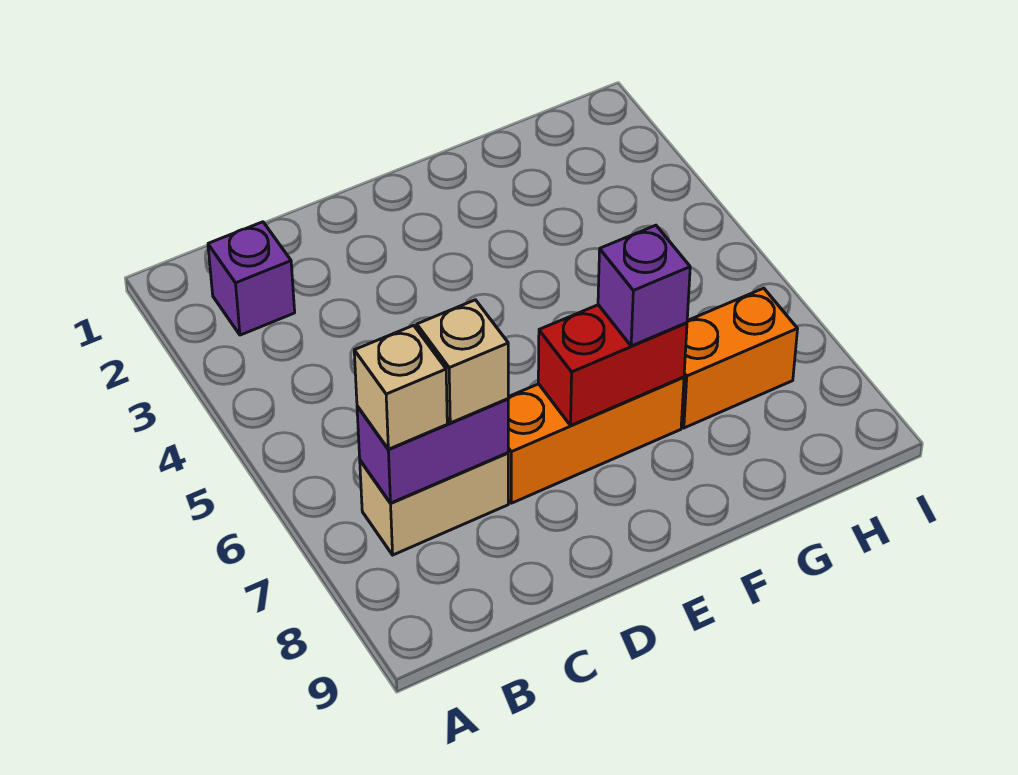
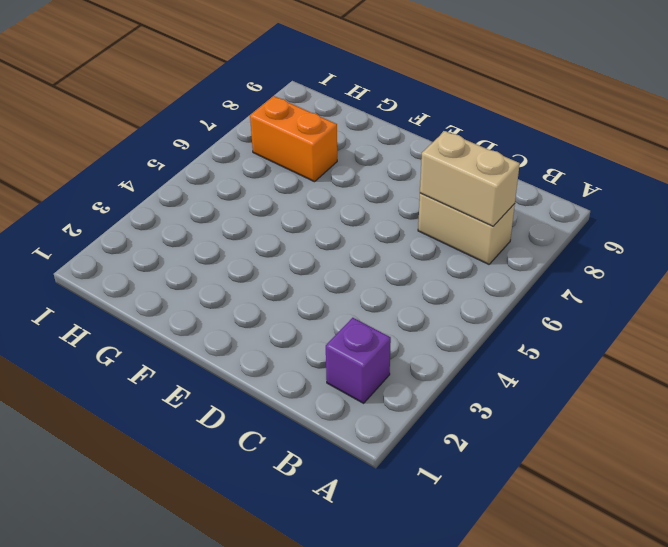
tan brick B7:C7 level 2 -> purple brick B7:C7 level 2
none -> orange brick D7:F7 level 1
none -> red brick E7:F7 level 2

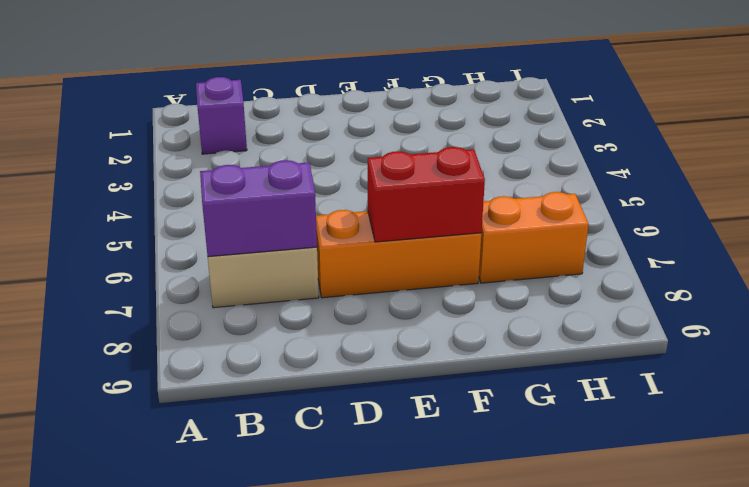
none -> tan brick B7 level 3
none -> tan brick C7 level 3

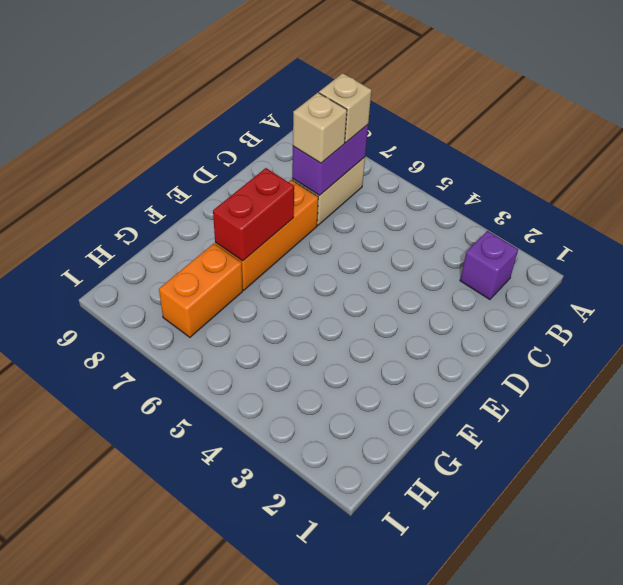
none -> purple brick F7 level 3

